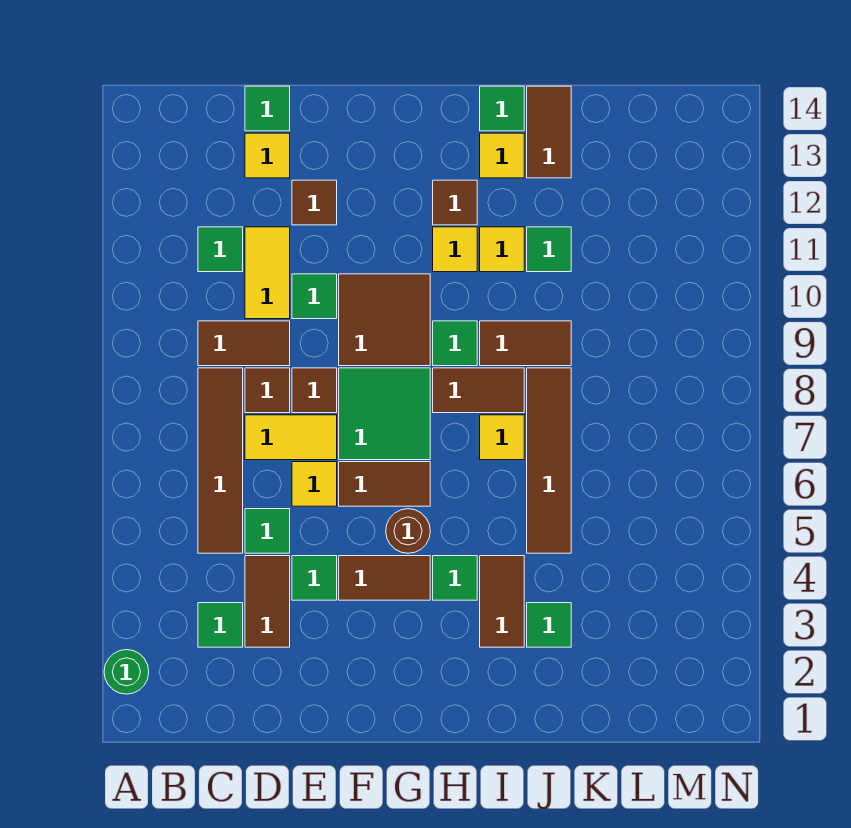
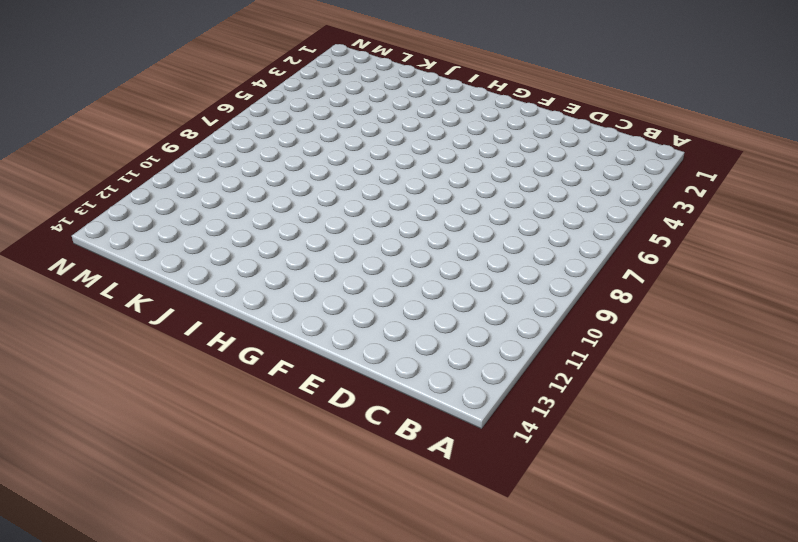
none -> green round brick A2 level 1
none -> green tile C3 level 1
none -> brown tile C5:C8 level 1
none -> brown tile C9:D9 level 1

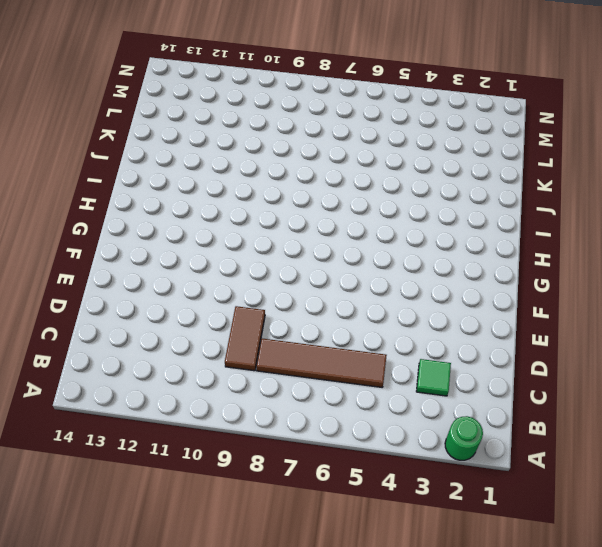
none -> green tile C11 level 1
none -> brown tile D3:D4 level 1
none -> green tile D5 level 1
none -> yellow tile D7:E7 level 1

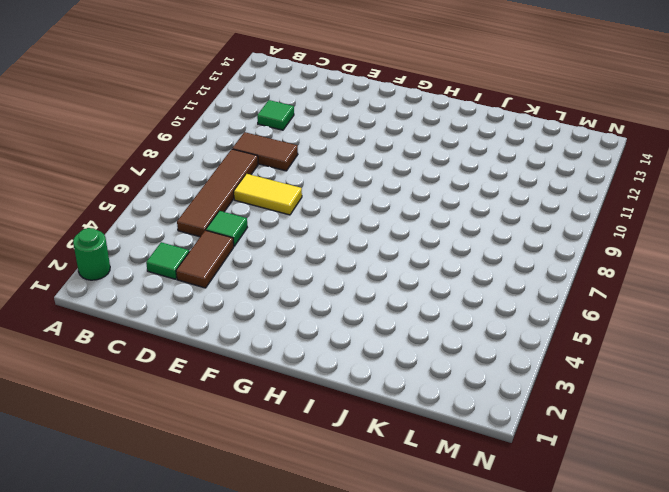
none -> brown tile D8 level 1
none -> yellow tile D10:D11 level 1
none -> yellow tile D13 level 1
none -> green tile D14 level 1

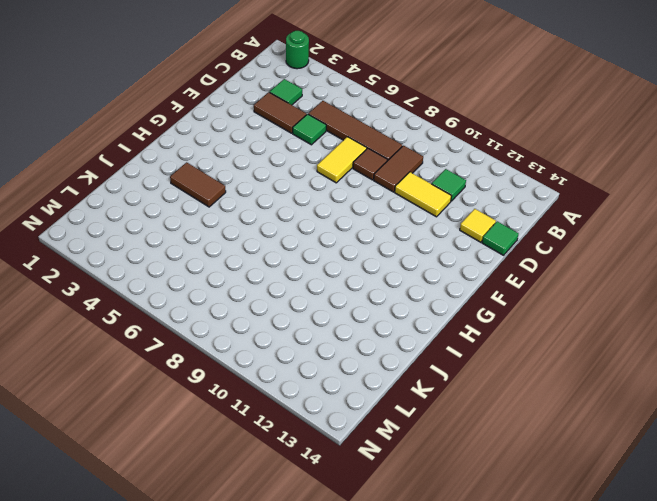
none -> green tile E4 level 1
none -> yellow tile E6 level 1
none -> brown tile E8 level 1
none -> green tile E10 level 1

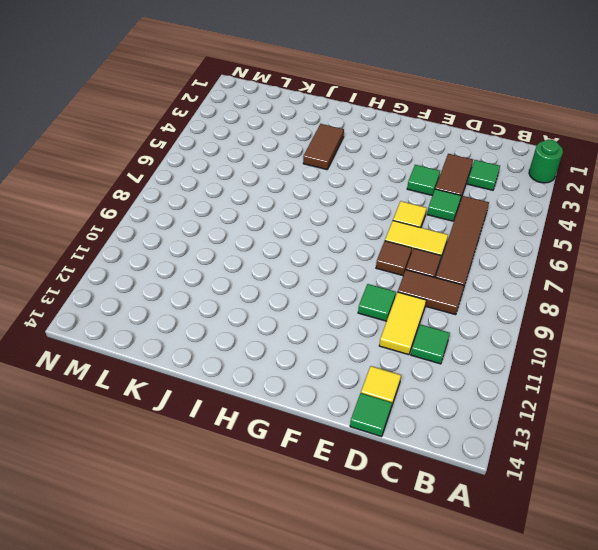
none -> brown tile E12 level 1
none -> brown tile F4:G4 level 1
none -> brown tile F6:G6 level 1
none -> green tile F7:G8 level 1

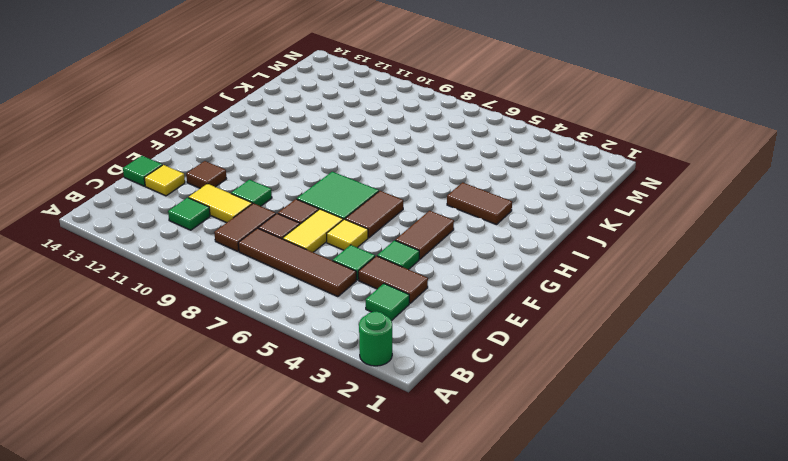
none -> brown tile F9:G10 level 1
none -> brown round brick G5 level 1
none -> green tile H4 level 1
none -> brown tile H8:I8 level 1

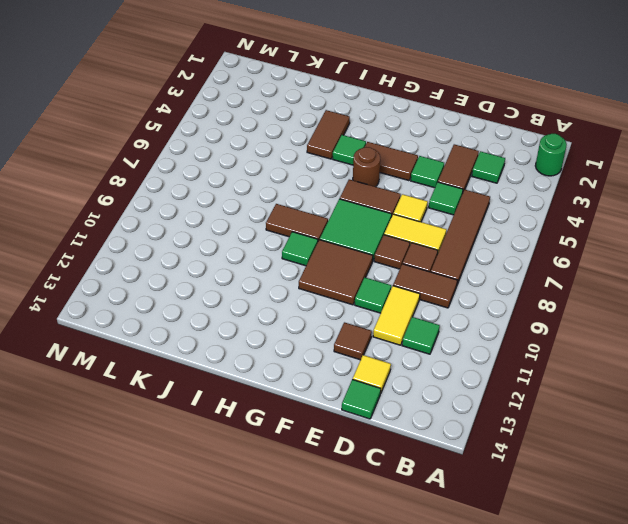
none -> yellow tile H11 level 1
none -> brown tile H12 level 1
none -> yellow tile I7 level 1
none -> brown tile I9:J9 level 1

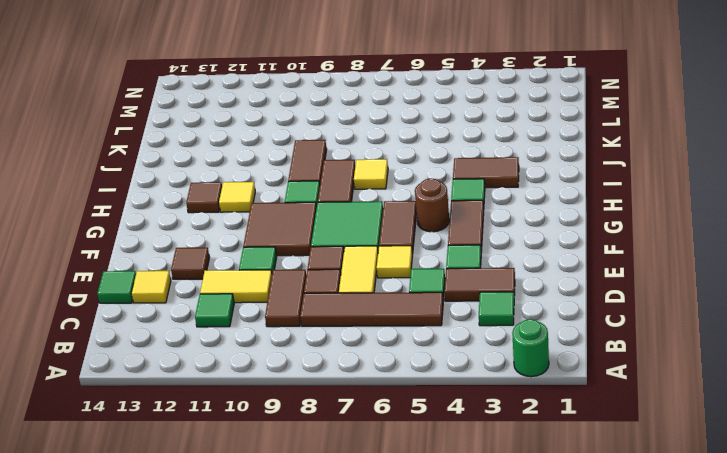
none -> yellow tile I11 level 1
none -> yellow tile I13 level 1
none -> green tile I14 level 1
none -> green tile J3 level 1

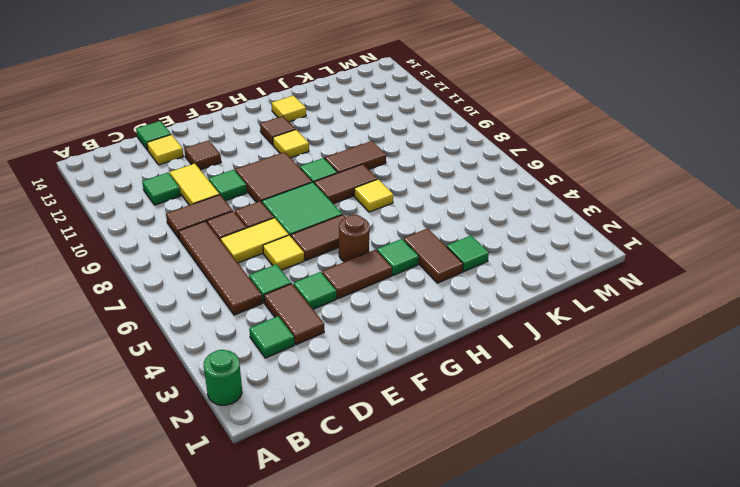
none -> yellow tile I11 level 1
none -> green tile I14 level 1
none -> brown tile J5:J8 level 1
none -> green tile J11 level 1

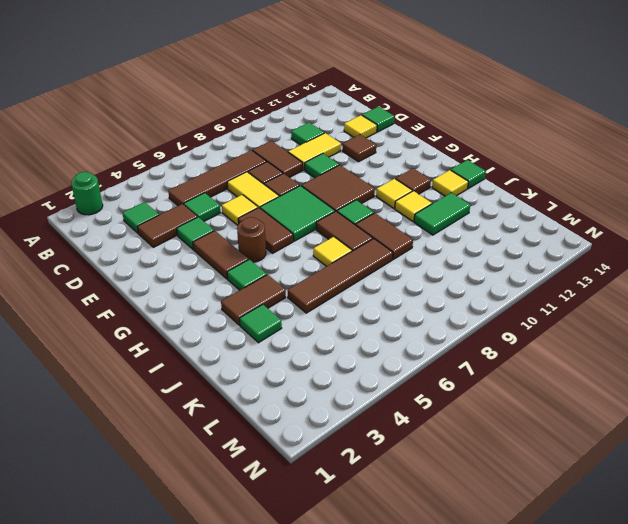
green tile J11:J12 level 1 -> green tile J11 level 1
none -> brown tile J13:J14 level 1

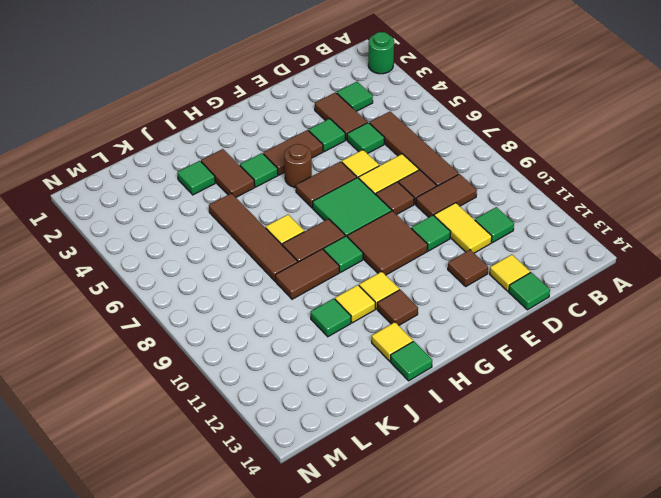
none -> brown tile J13:J14 level 1

